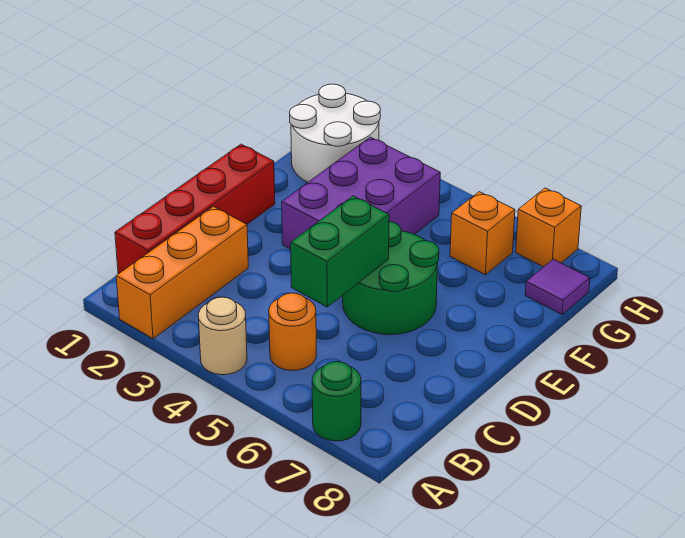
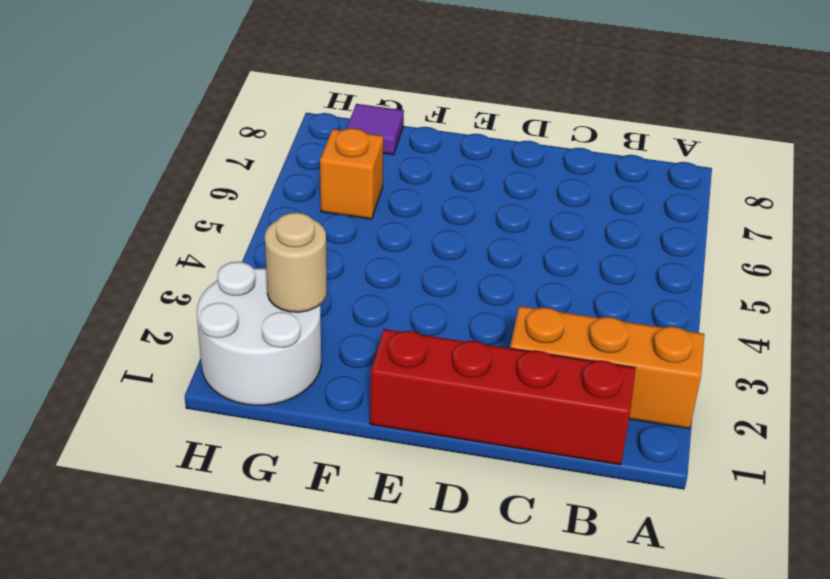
tan round brick G2 level 2 -> tan round brick A4 level 1
none -> green round brick A7 level 1
none -> orange round brick B5 level 1
none -> green round brick D5:E6 level 1

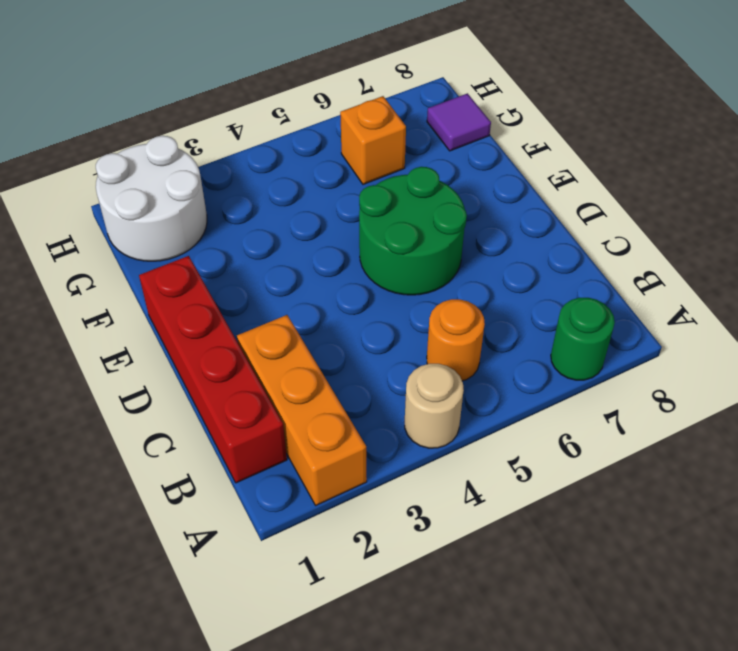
none -> purple brick E3:G4 level 1
none -> orange brick H7 level 1
none -> green brick C5:D5 level 2

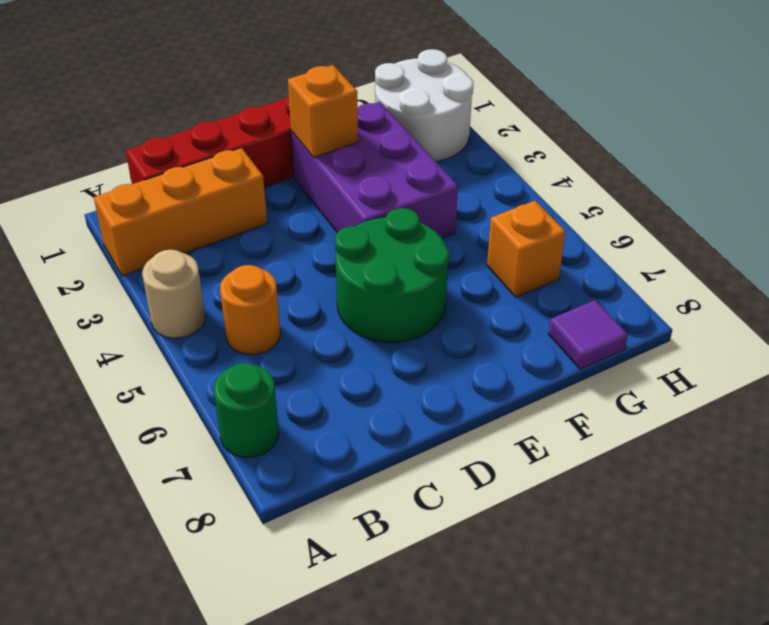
purple brick E2:F4 level 1 -> purple brick E3:G4 level 1
orange brick E2 level 2 -> orange brick H7 level 1
none -> green brick C5:D5 level 2

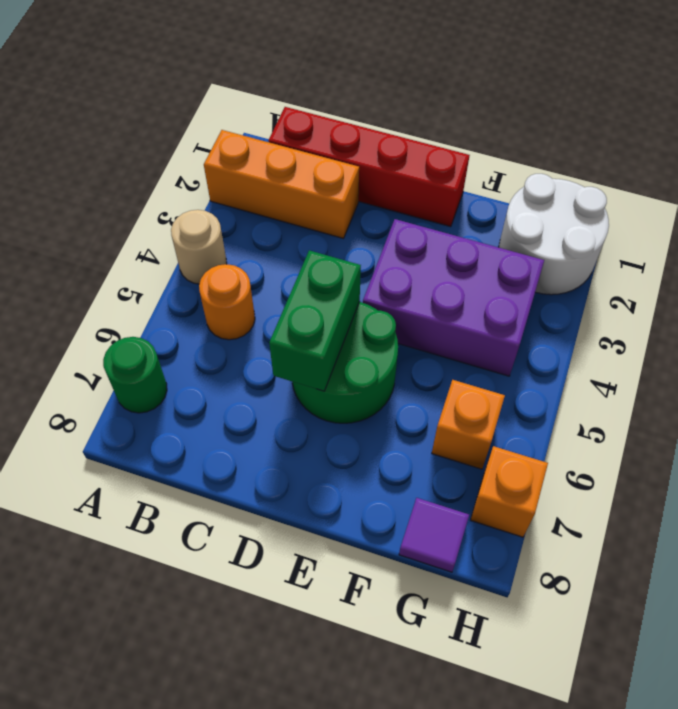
green brick D5:D6 level 2 -> green brick C5:D5 level 2

